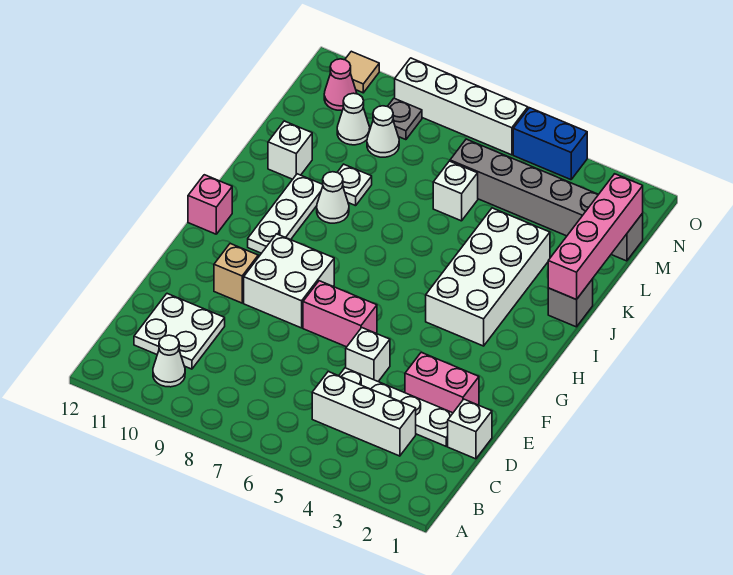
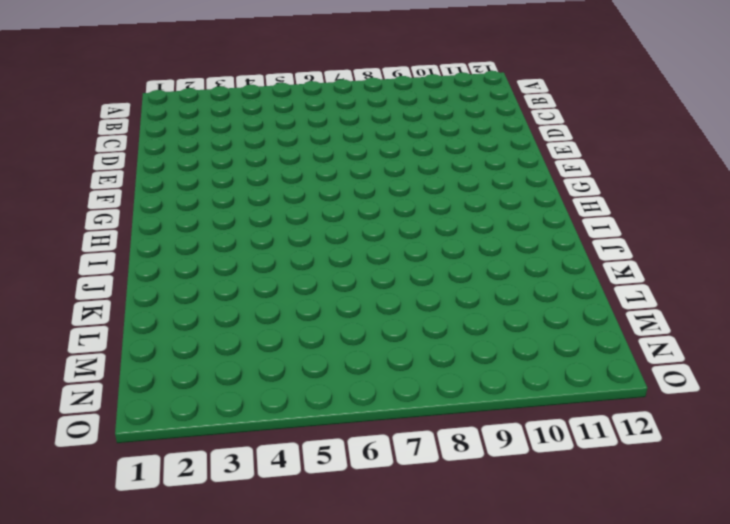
none -> white cone B10 level 1
none -> white brick C3:C5 level 1
none -> white plate C10:D11 level 1

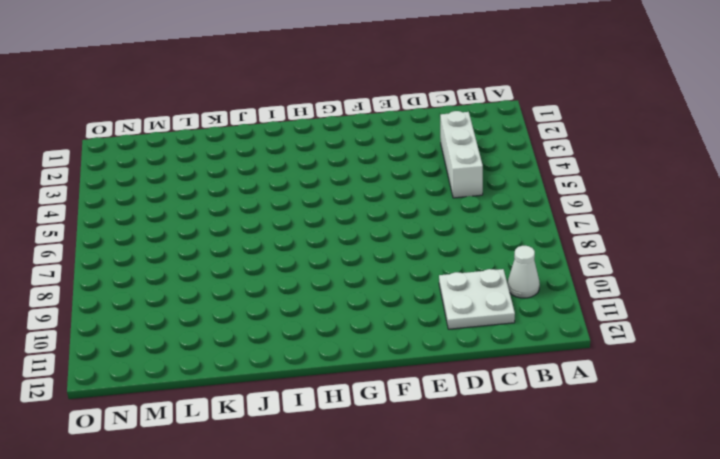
none -> white brick D1 level 1
none -> white plate D2:D5 level 1
none -> pink brick E2:E3 level 1

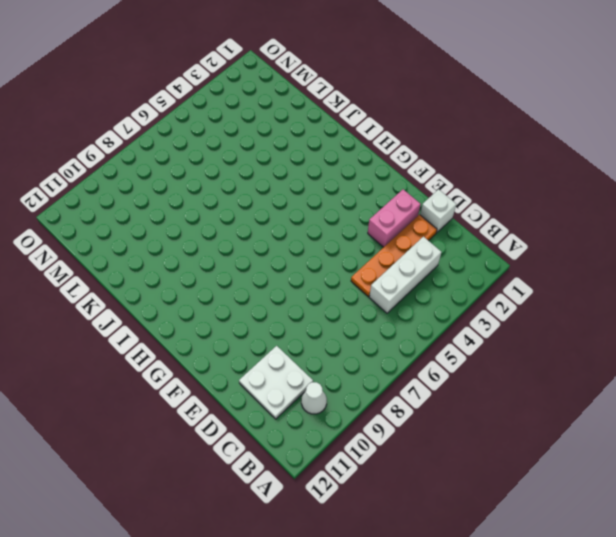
orange plate D2:D5 level 1 -> white plate D2:D5 level 1
none -> white brick E5 level 1
none -> pink brick F6:F7 level 1
none -> white brick F8:G9 level 1

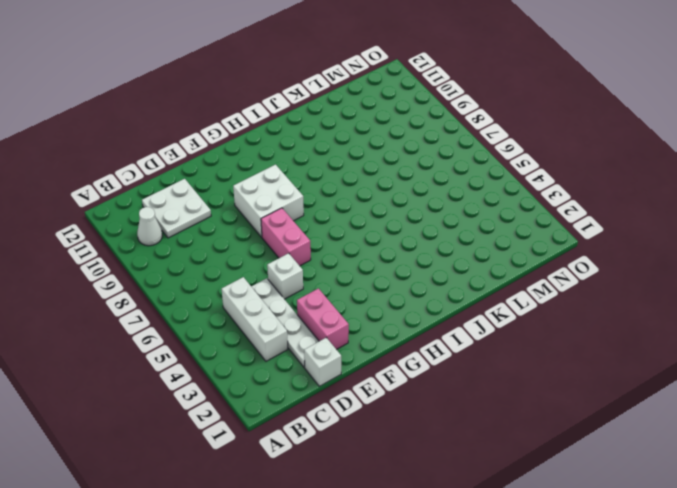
none -> tan brick F10 level 1
none -> white brick H3:K4 level 1
none -> white plate H10:J10 level 1

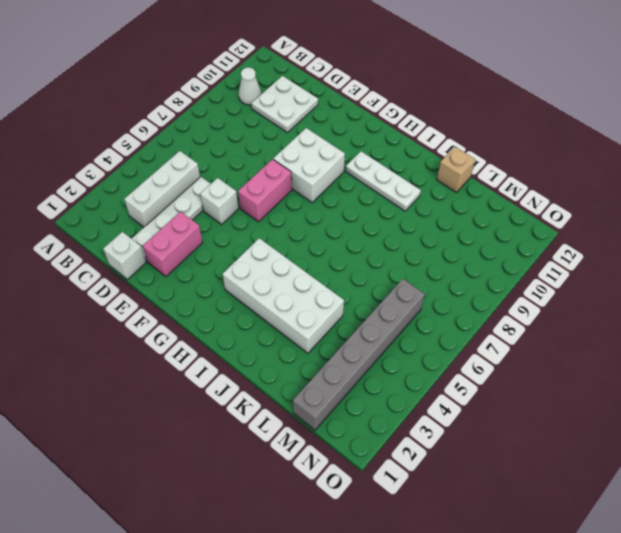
tan brick K12 level 1 -> tan brick F10 level 1
none -> pink brick H12 level 1
none -> grey brick J1 level 1
none -> white cone J9 level 1

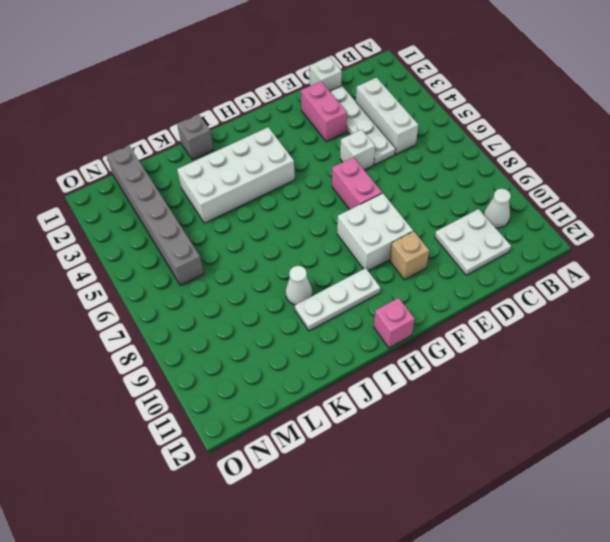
none -> white plate K9 level 1
none -> white brick K11 level 1
none -> white brick L6 level 1

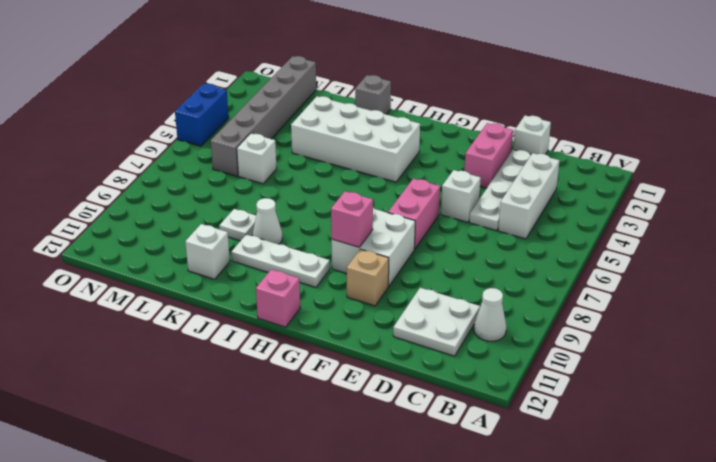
pink brick G9 level 2 -> none
none -> white cone M9 level 1
none -> white cone M10 level 1
none -> grey plate N9 level 1

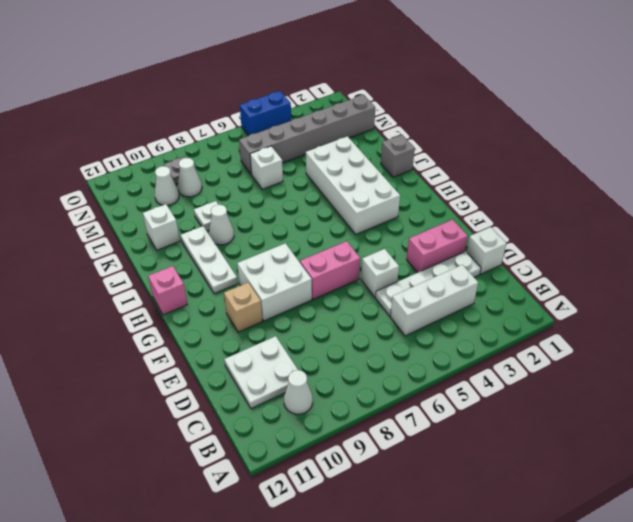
none -> pink cone N11 level 1
none -> white brick O6:O9 level 1
none -> tan tile O11 level 1

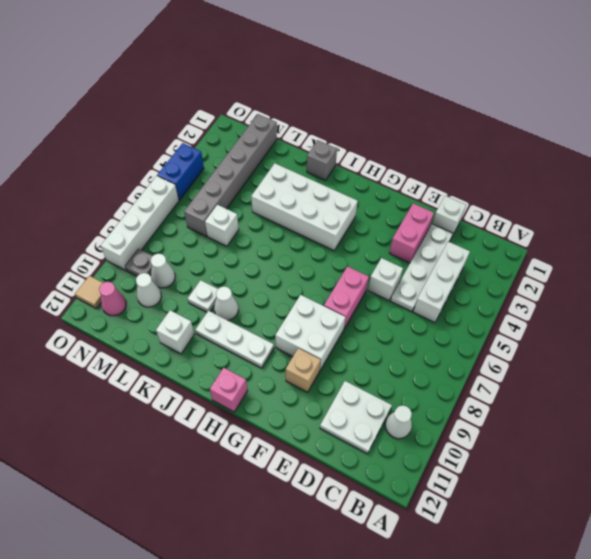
none -> pink brick J1:M1 level 2

